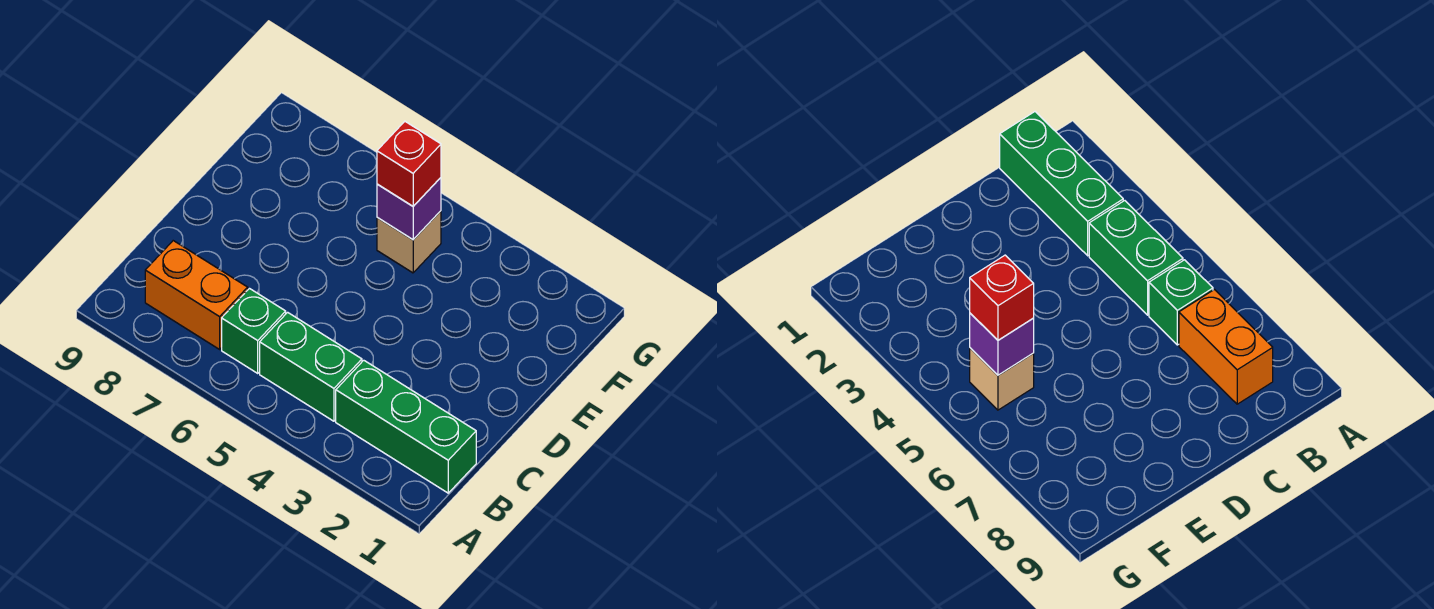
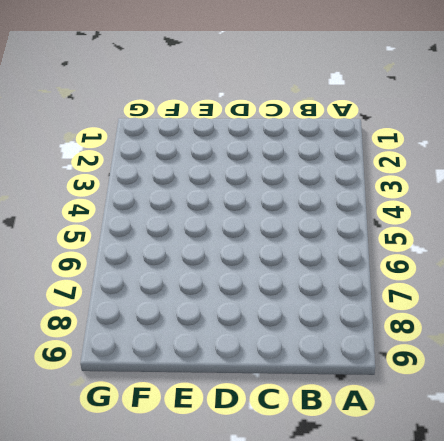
none -> green brick B1:B3 level 1
none -> green brick B4:B5 level 1

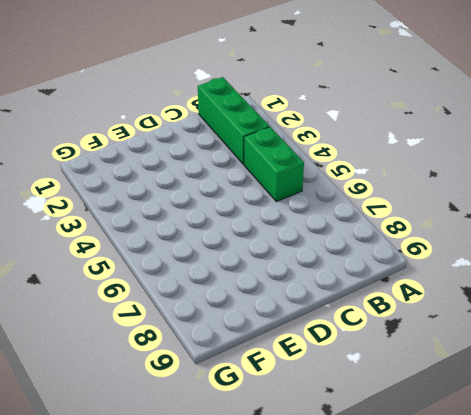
none -> green brick B6 level 1
none -> orange brick B7:B8 level 1

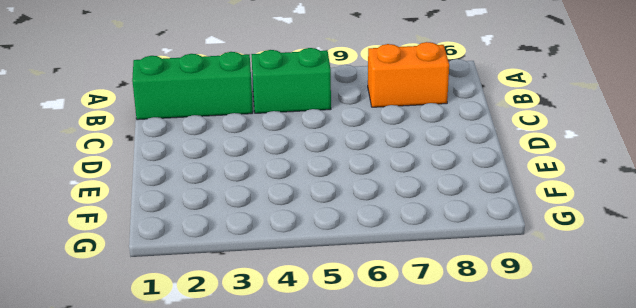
none -> green brick B6 level 1
none -> tan brick F5 level 1

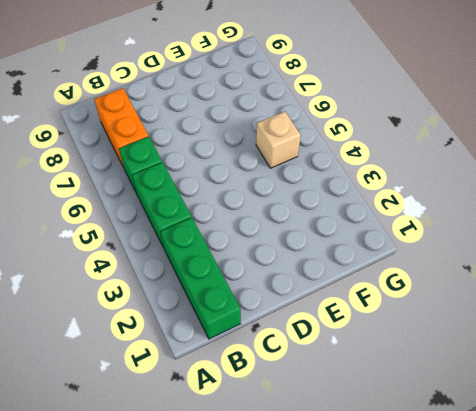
none -> purple brick F5 level 2
none -> red brick F5 level 3

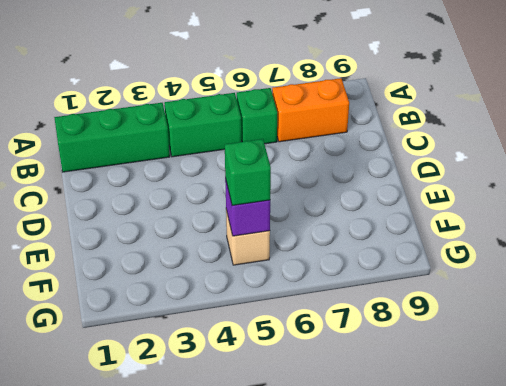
green brick F5 level 3 -> red brick F5 level 3

